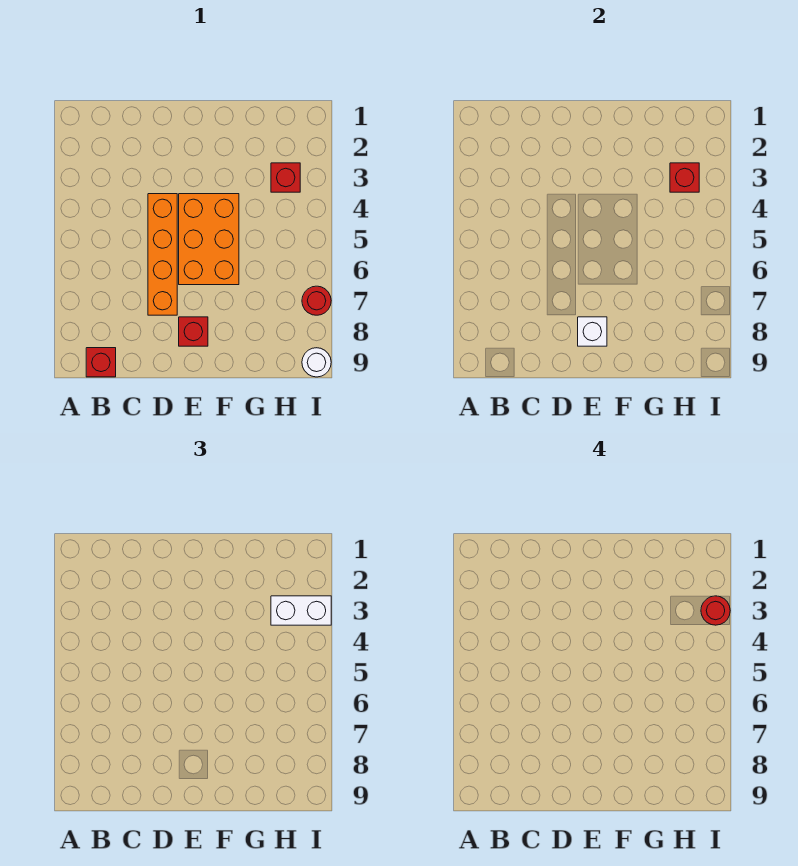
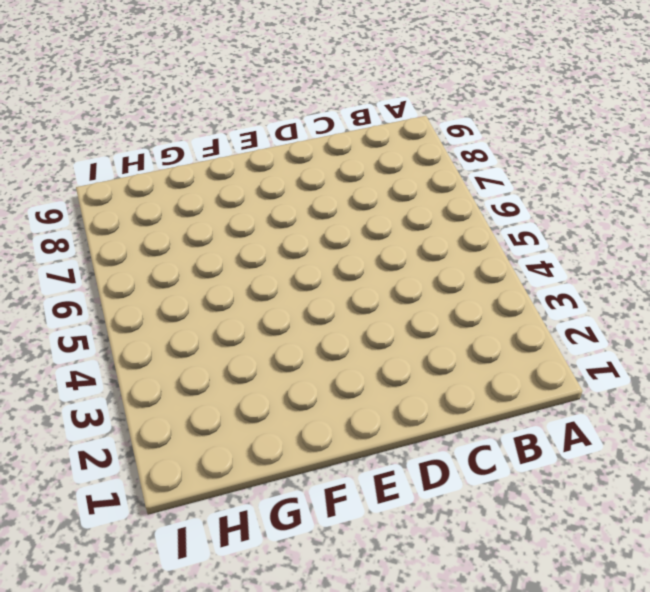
none -> red brick B9 level 1
none -> orange brick D4:D7 level 1

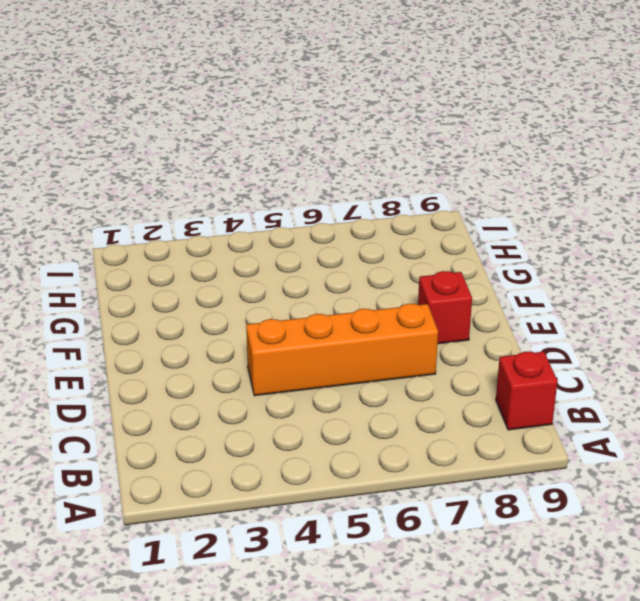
none -> orange brick E4:F6 level 1
none -> red brick H3 level 1

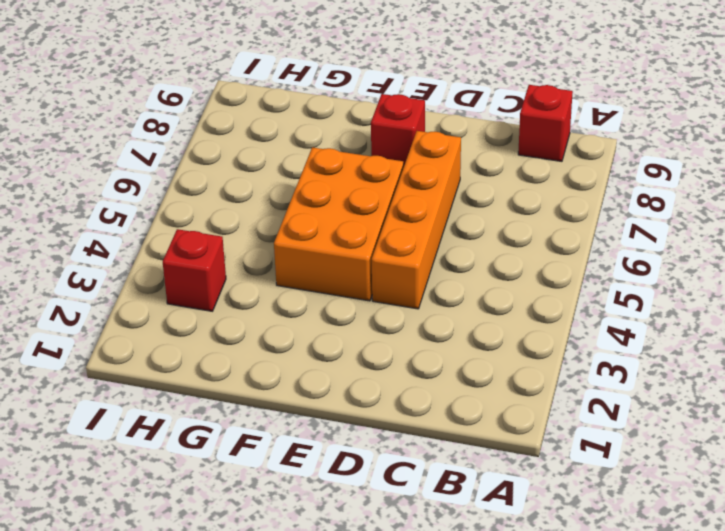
none -> red round brick I7 level 1
none -> white round brick I9 level 1

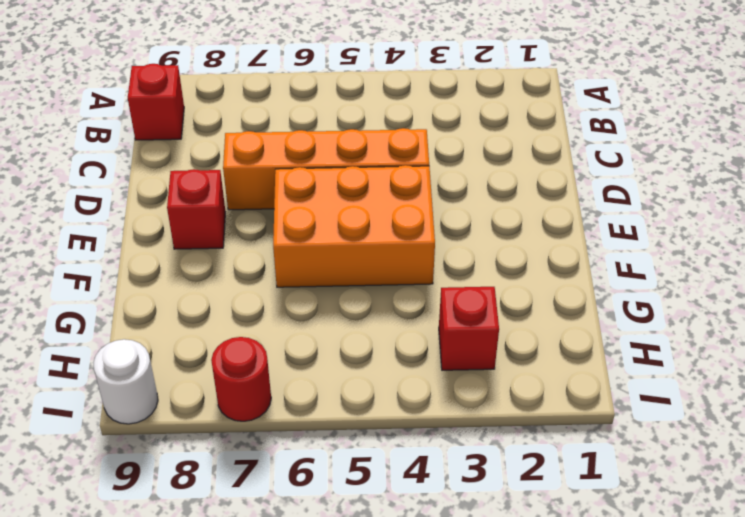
none -> white brick E8 level 2
none -> red brick H3 level 2

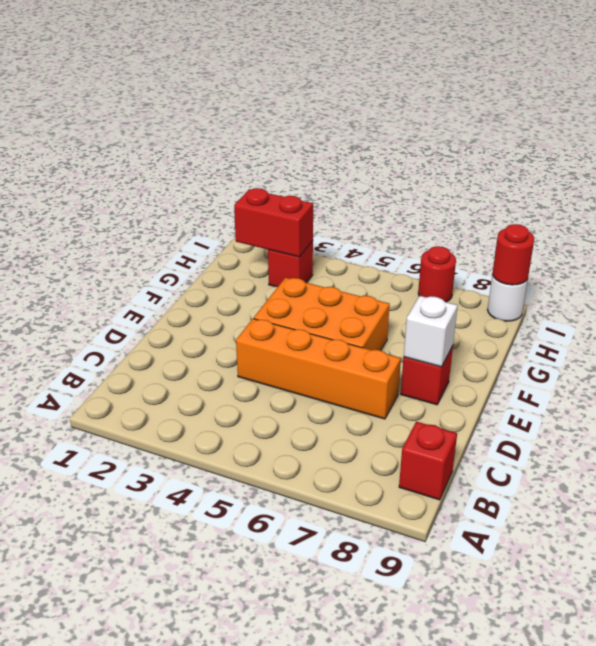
red brick H2:H3 level 2 -> red brick H3 level 2
red round brick I9 level 2 -> red round brick I3 level 4
none -> white brick H3:I3 level 3

